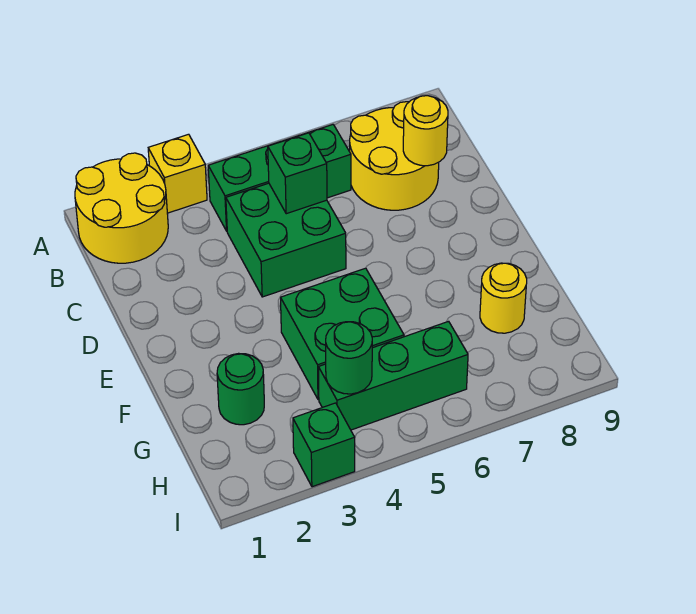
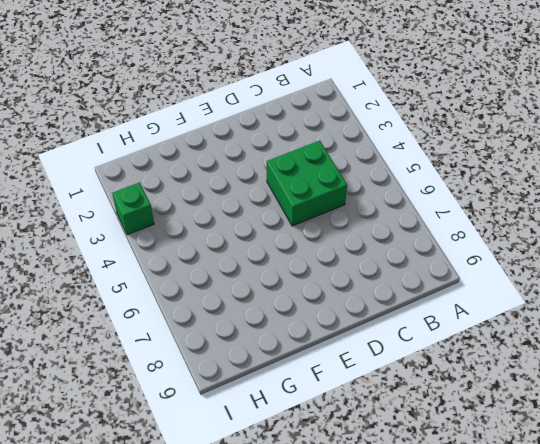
none -> yellow round brick A1:B2 level 1
none -> yellow brick A3 level 1
none -> green brick B4:B6 level 1

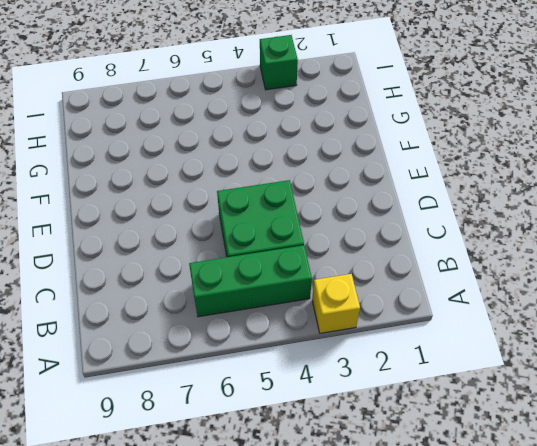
none -> yellow round brick A1:B2 level 1
none -> yellow round brick B7:C8 level 1
none -> green brick F4:G5 level 1

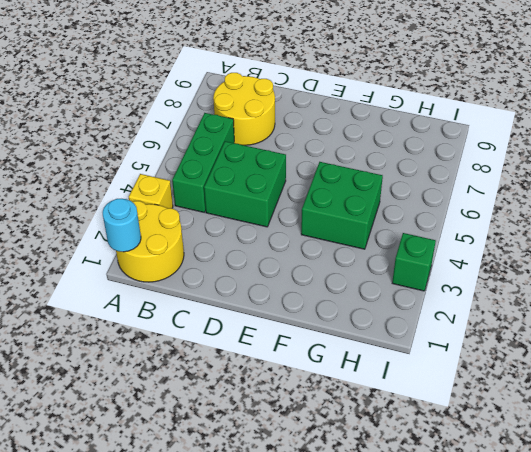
cyan round brick A1 level 2 -> none
none -> green round brick G2 level 1
none -> yellow round brick G8 level 1
none -> green brick H4:H6 level 1

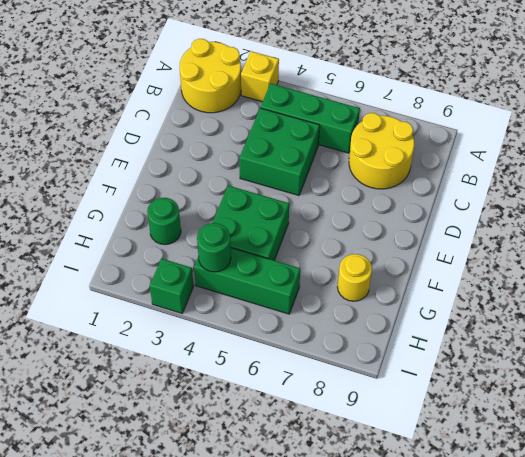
none -> green brick C5 level 2
none -> yellow round brick C8 level 2

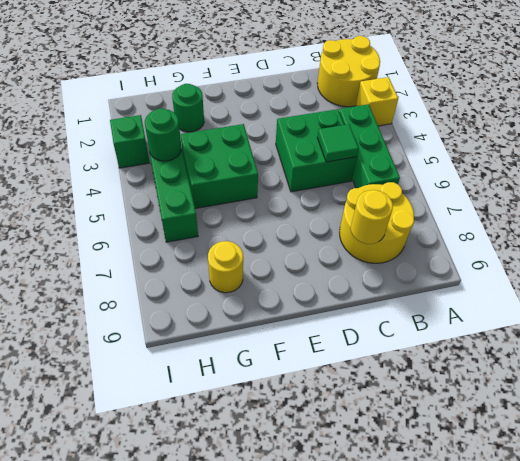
green tile C5 level 2 -> green brick C5 level 2

